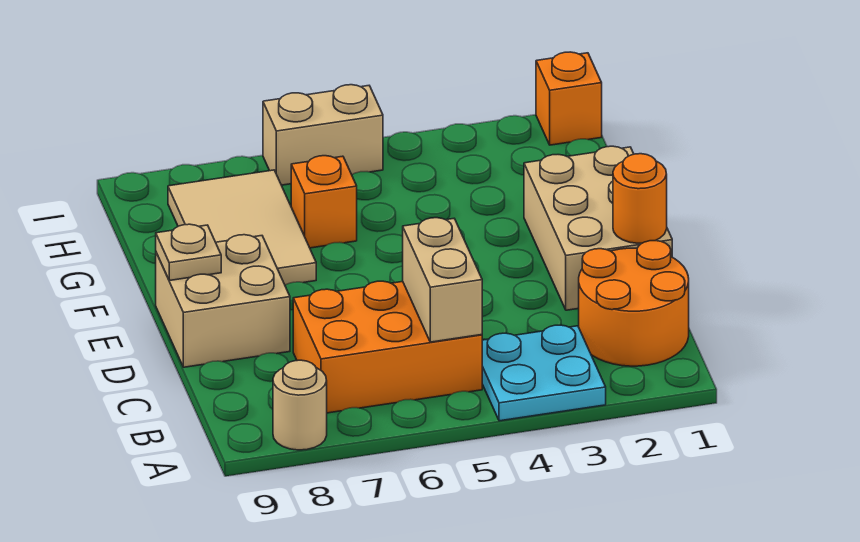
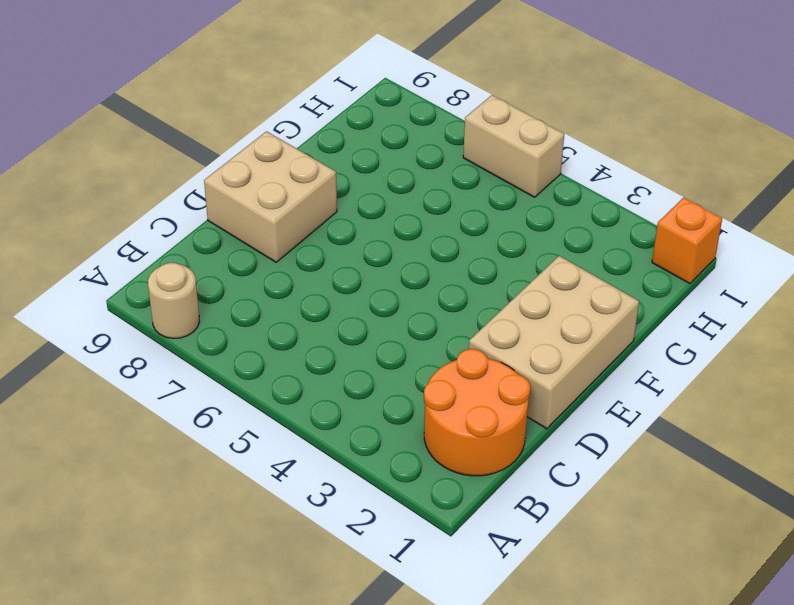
none -> cyan plate A3:B4 level 1
none -> orange brick B5:C7 level 1
none -> tan tile F7:H8 level 1

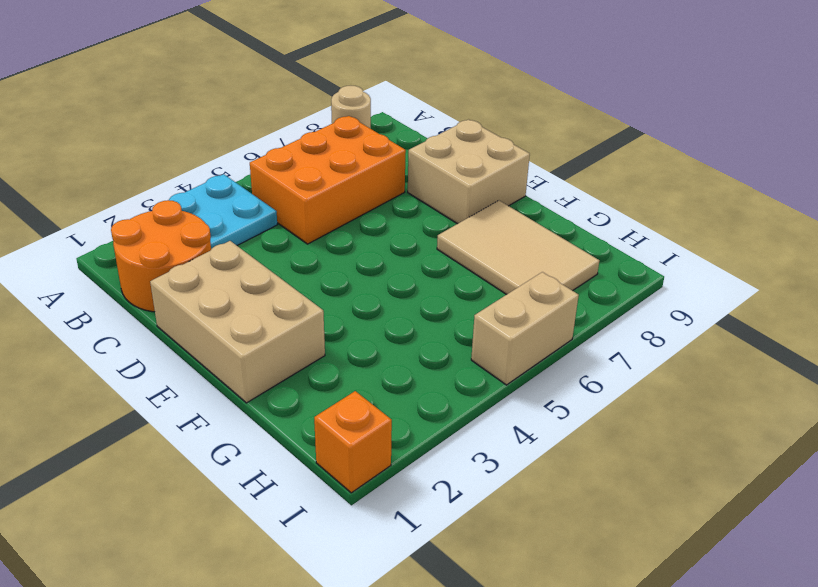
none -> orange brick G6 level 1
none -> tan brick B5:C5 level 2
none -> orange round brick D1 level 2

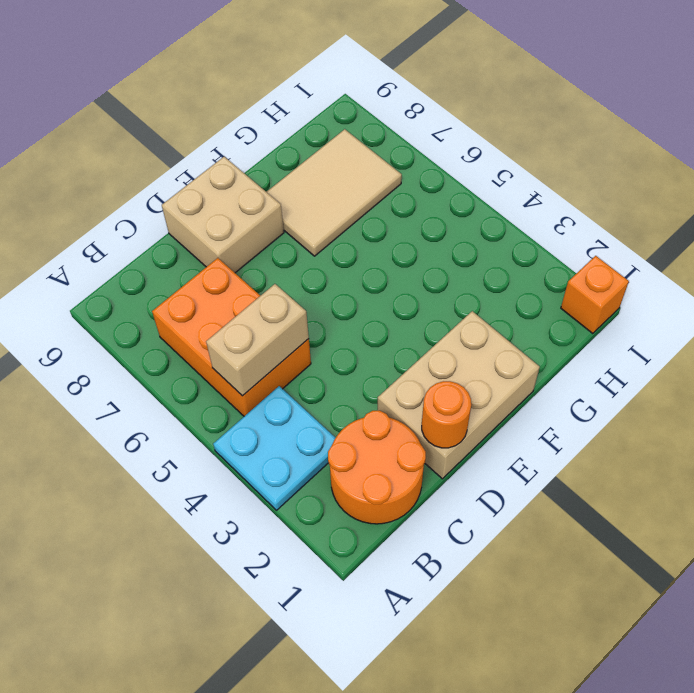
none -> tan round brick A8 level 1
none -> orange brick G6 level 1
none -> tan brick I5:I6 level 1

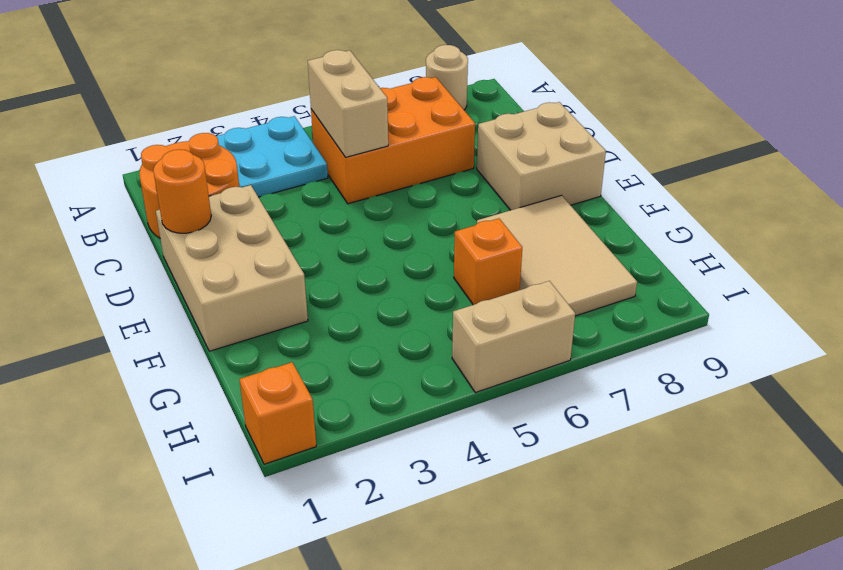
none -> tan plate E9 level 2

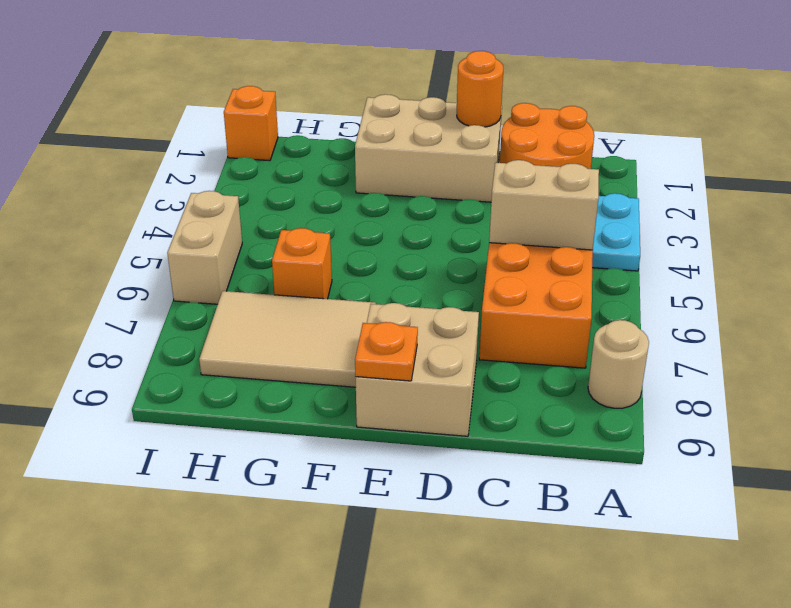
orange plate E9 level 2 -> tan plate E9 level 2

